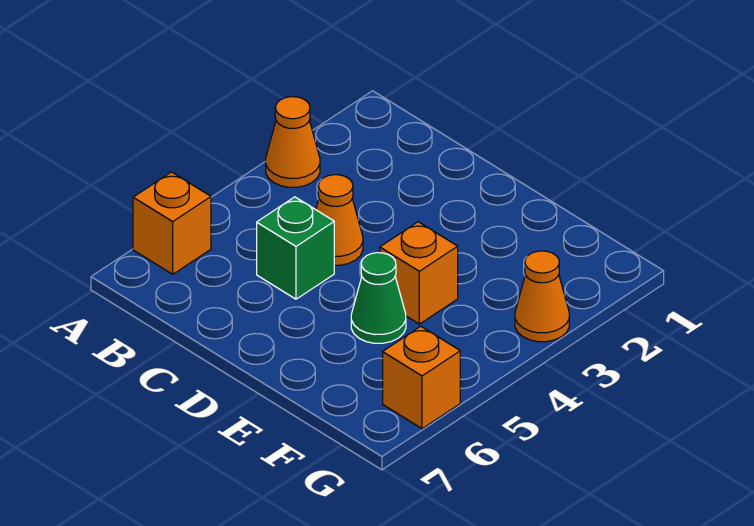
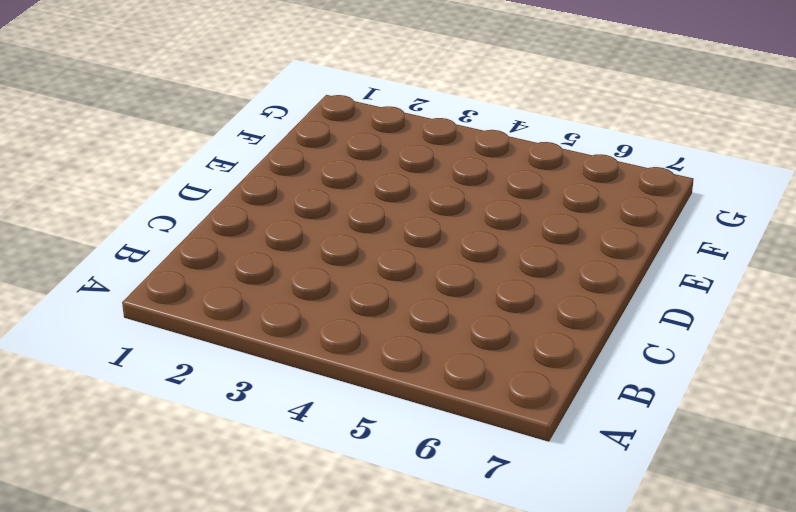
none -> orange cone A3 level 1
none -> orange brick A6 level 1

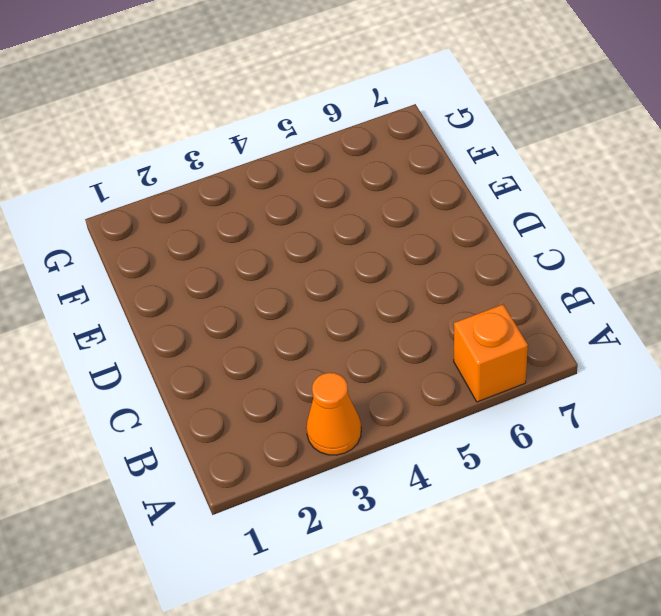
none -> orange cone C4 level 1
none -> green brick C5 level 1

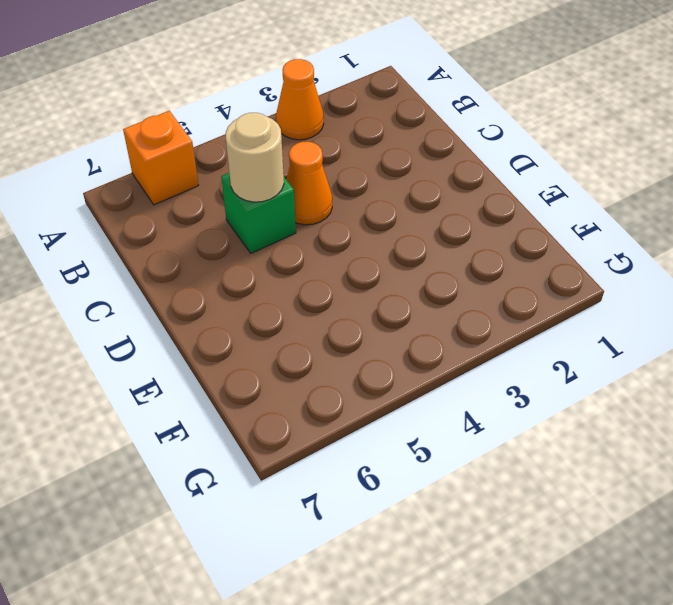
tan round brick C5 level 2 -> none
none -> orange brick E4 level 1
none -> green cone E5 level 1

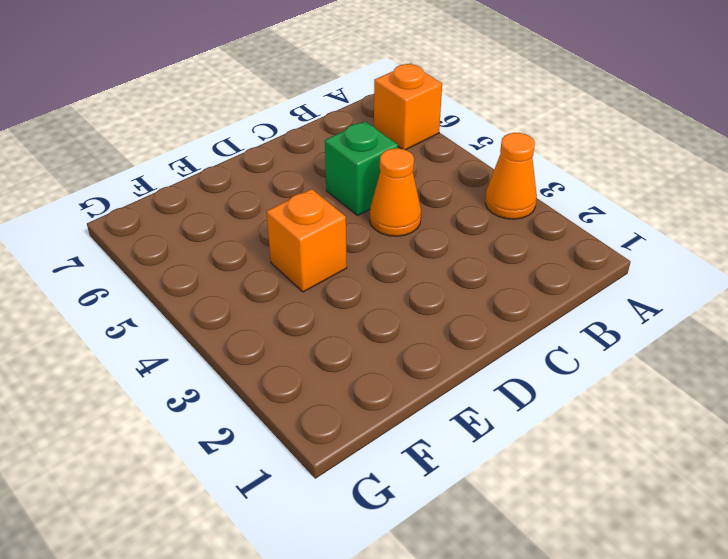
none -> green cone E5 level 1
none -> orange cone G3 level 1

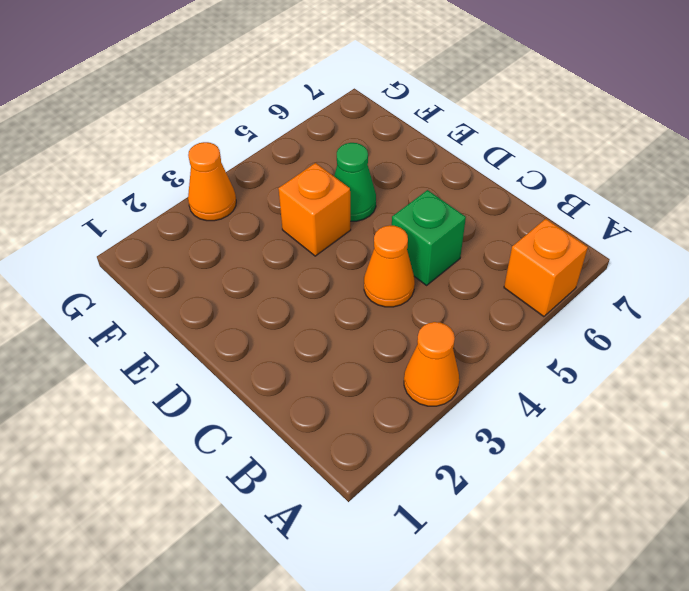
none -> orange brick G6 level 1

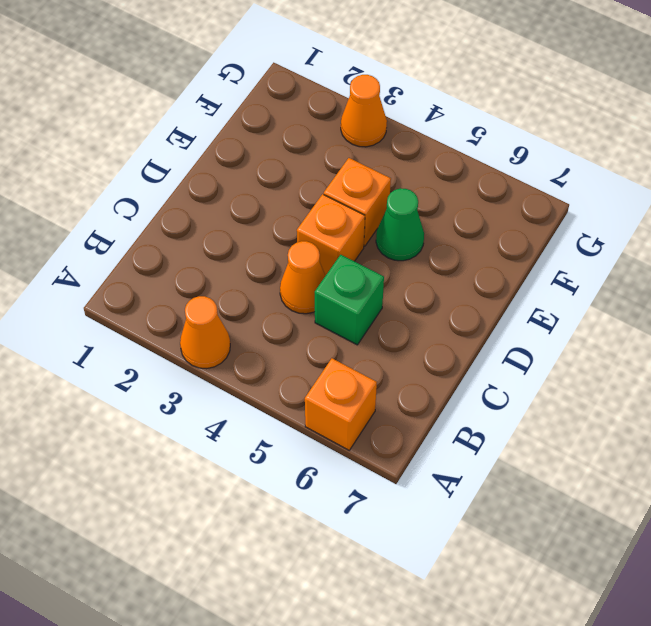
orange brick D4 level 1 -> orange brick G6 level 1

